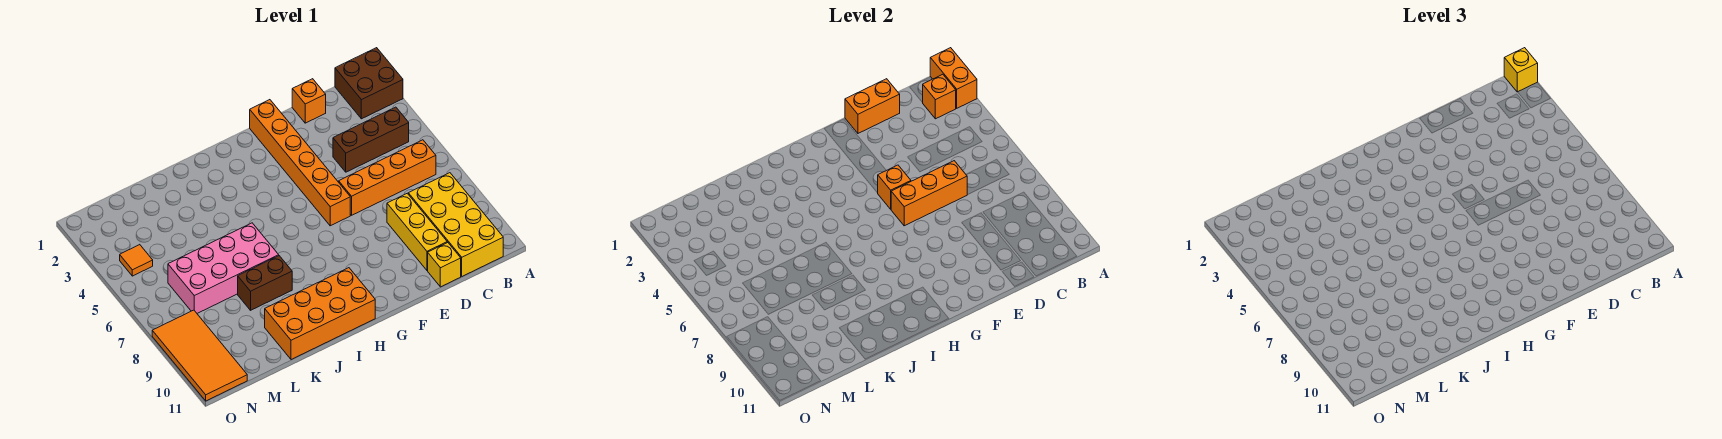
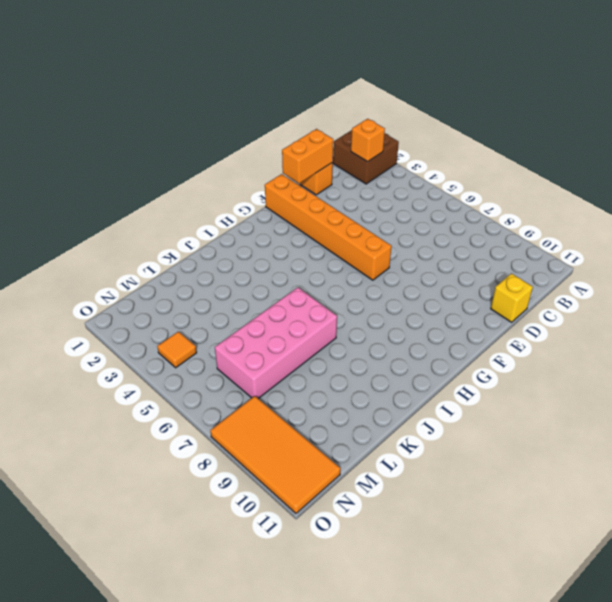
none -> brown brick B4:D4 level 1
none -> orange brick B6:E6 level 1
none -> yellow brick B8:C11 level 1

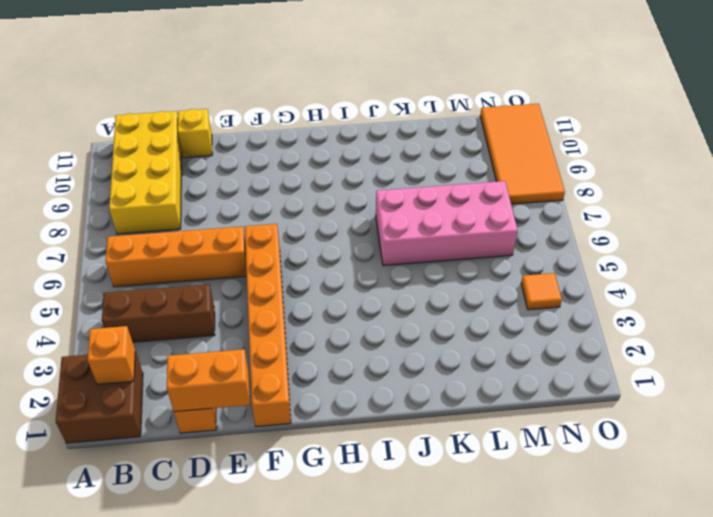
none -> yellow brick D8:D10 level 1
none -> orange brick H10:K11 level 1
none -> brown brick J8:K8 level 1

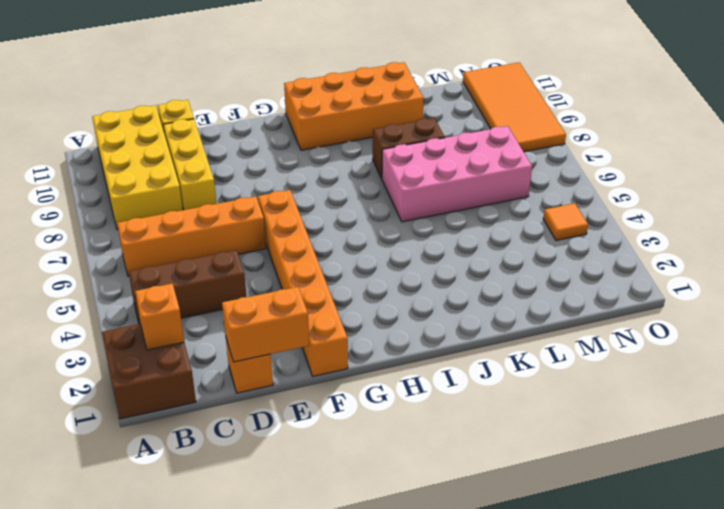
none -> orange brick A1:A2 level 2
none -> orange brick D6:F6 level 2
none -> orange brick F5 level 2

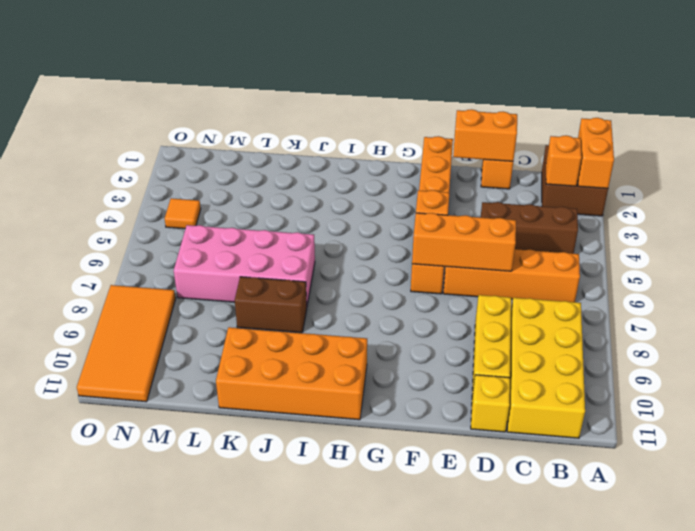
none -> yellow brick A1 level 3

